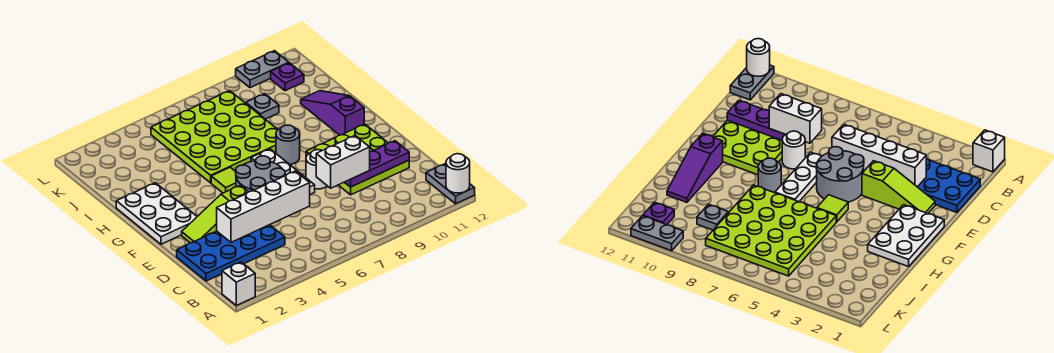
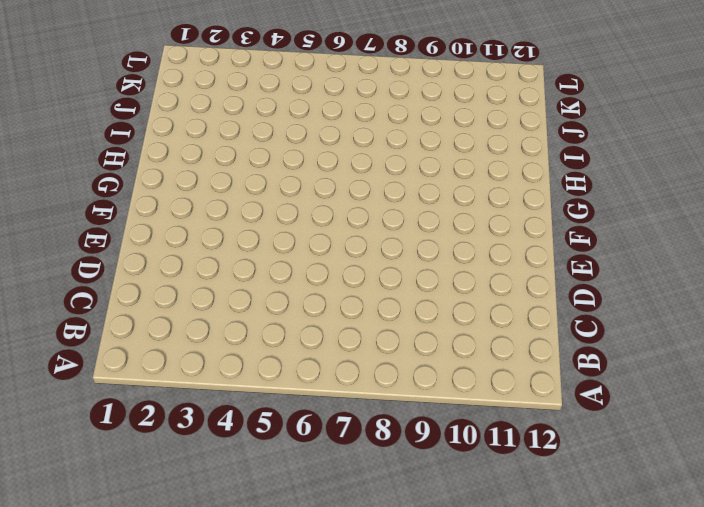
none -> white brick A1 level 1
none -> grey plate A12:B12 level 1
none -> blue plate C1:D4 level 1

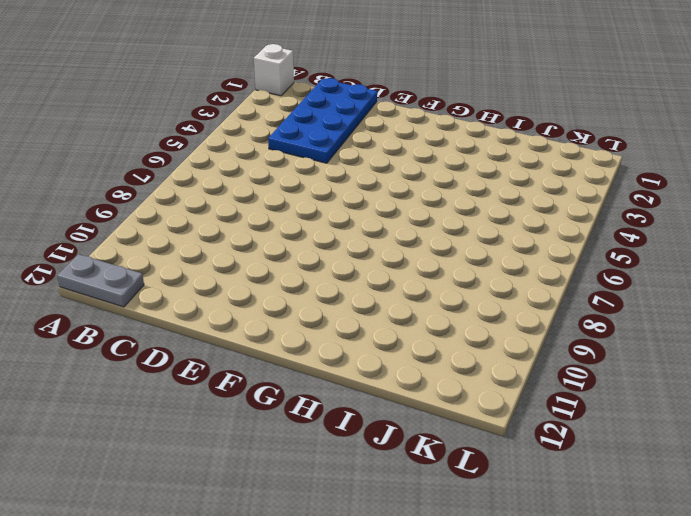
none -> lime plate D9:F11 level 1
none -> lime slope E2:E4 level 1 top 4
none -> grey round brick E5:F6 level 1

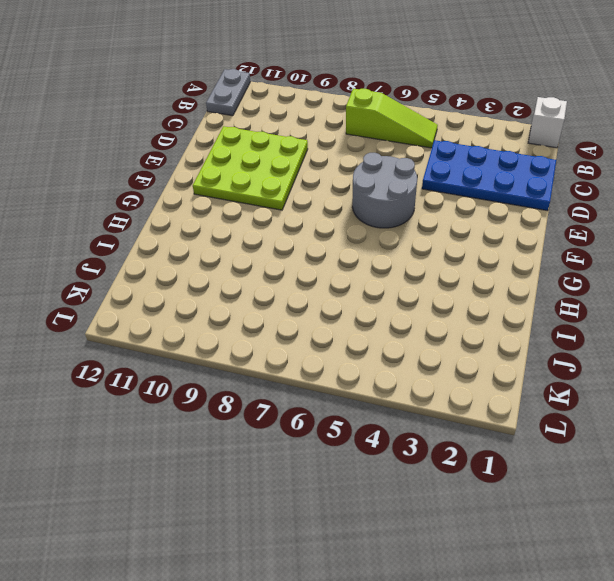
lime slope B5:B7 level 1 top 7 -> lime slope E2:E4 level 1 top 4
none -> white plate E7:G7 level 1
none -> white round brick E8 level 1
none -> white plate F1:H2 level 1

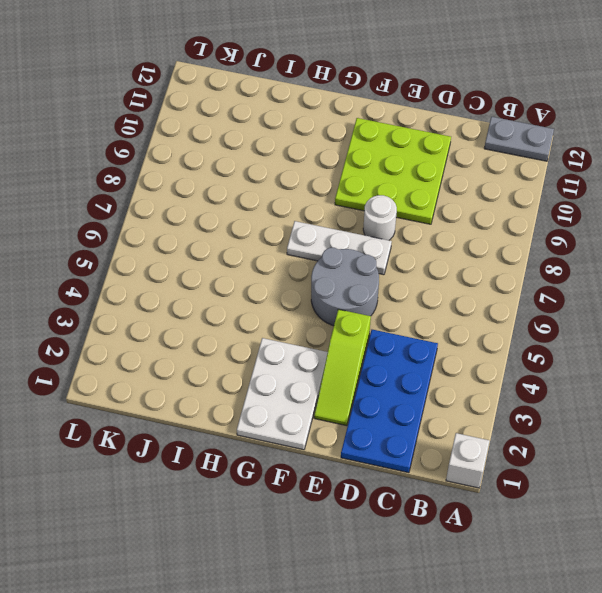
white plate F1:G3 level 1 -> white plate F1:H2 level 1
none -> lime tile G5 level 1
none -> grey round brick G8 level 1
none -> purple slope G11:I11 level 1 top G

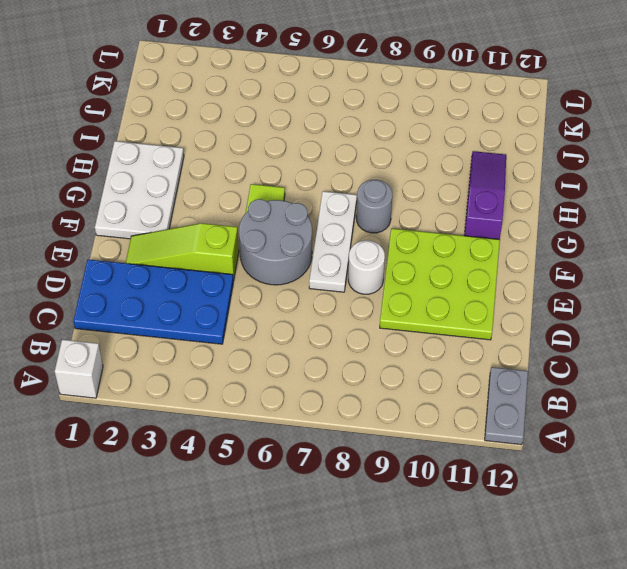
none -> lime plate H5:K8 level 1
none -> grey plate J9 level 1
none -> purple plate K11 level 1

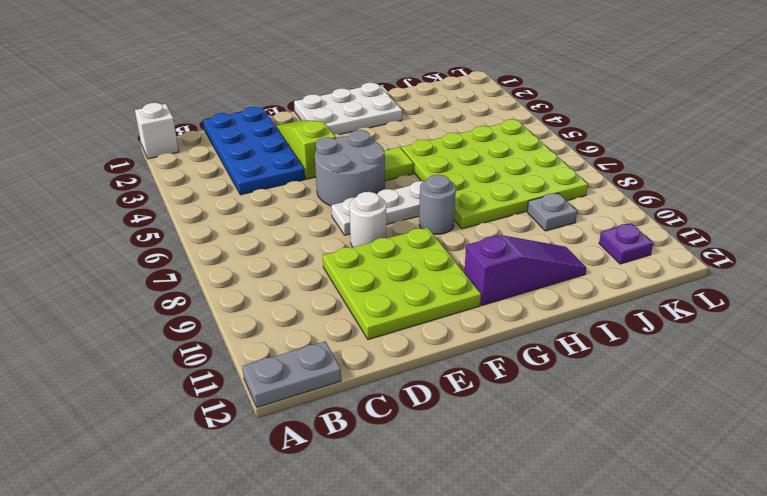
none -> grey plate L10:L11 level 1
none -> white round brick A12 level 2
none -> white brick D3:D6 level 2

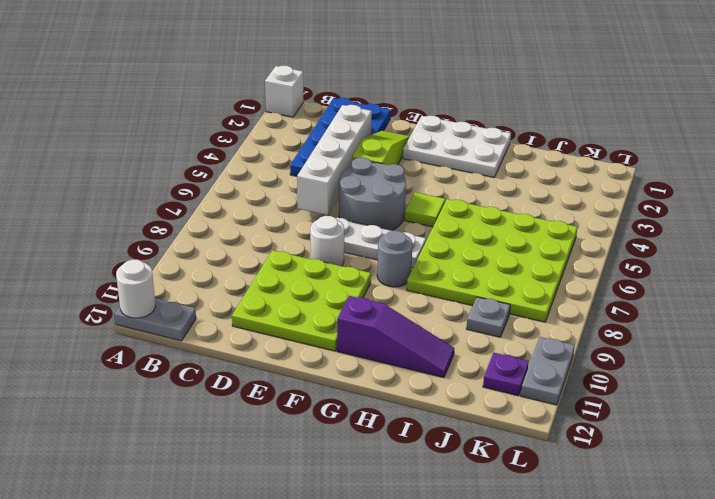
none -> purple plate D9:D11 level 2
none -> white brick D8:D9 level 3

